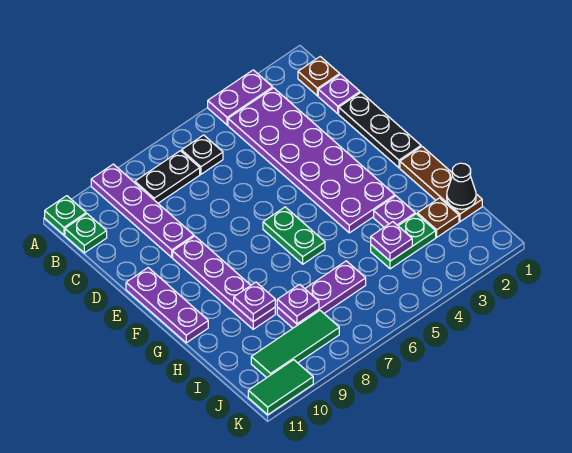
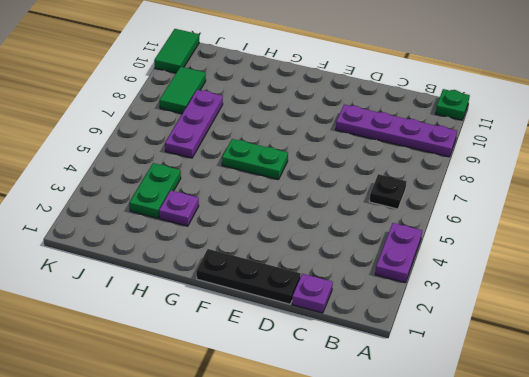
green tile J8:J9 level 1 -> green tile J8:J10 level 1
none -> brown plate B1 level 1
none -> purple plate B3:G4 level 1
none -> black plate B7:B8 level 1

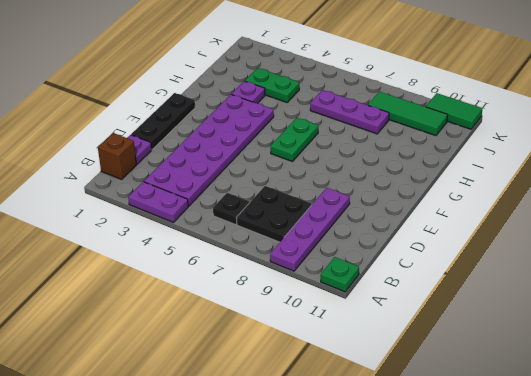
brown brick B1 level 1 -> brown plate B1 level 1
black plate B7:C8 level 1 -> black plate B7:B8 level 1
none -> green plate B11 level 1
none -> purple plate E9:H9 level 1
none -> purple plate E11:G11 level 1

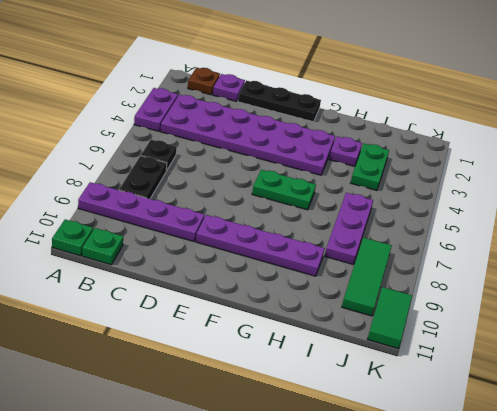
none -> purple plate E11:G11 level 1
none -> brown plate G1:I1 level 1
none -> brown plate I2 level 1

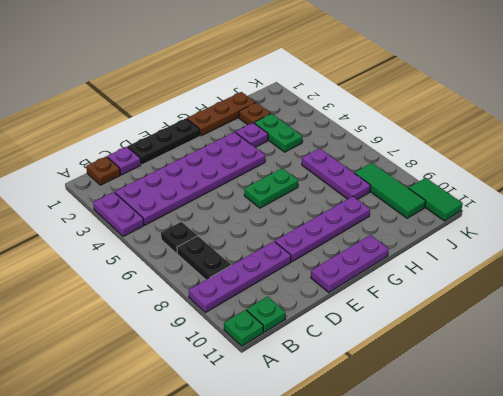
none -> purple plate H9 level 2
none -> black cone I1 level 2
none -> purple plate I4 level 2

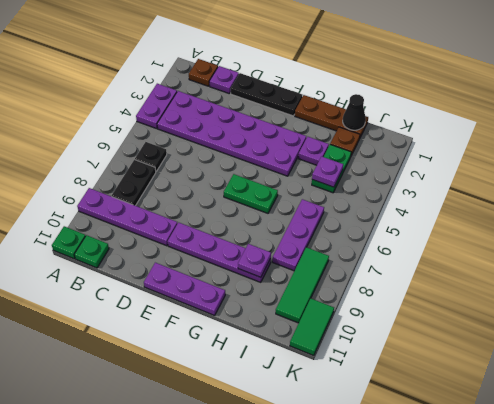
none -> purple plate I8 level 2

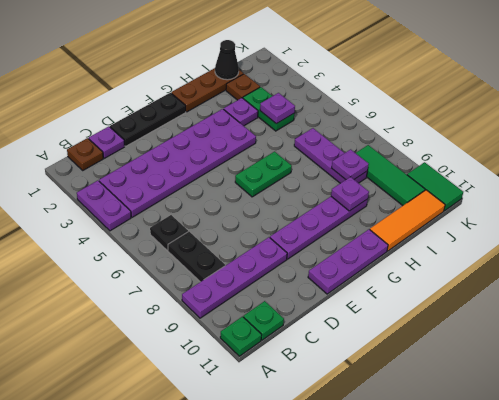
orange tile H11:J11 level 1 -> none

